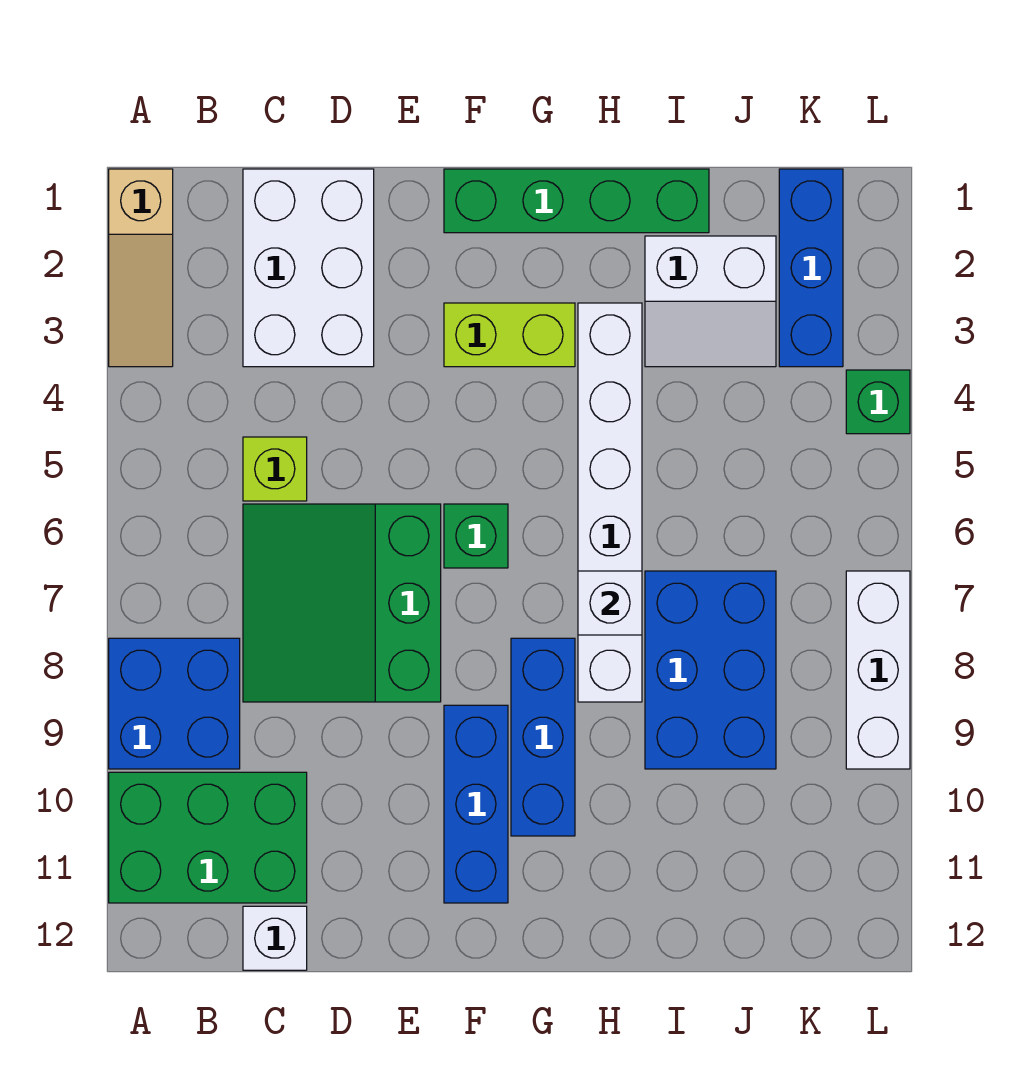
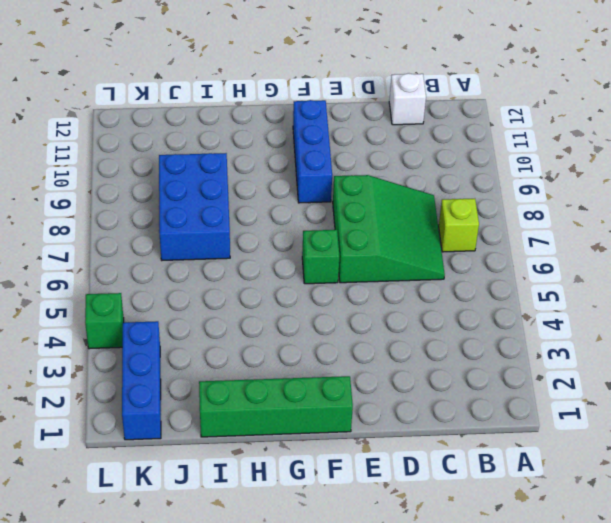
lime brick B7 level 1 -> lime brick C5 level 1
none -> tan slope A1:A3 level 1 top 1
none -> blue brick A8:B9 level 1
none -> green brick A10:C11 level 1

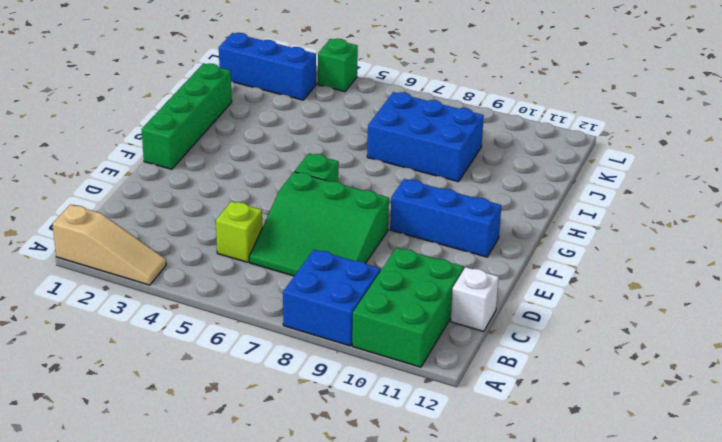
none -> white brick C1:D3 level 1
none -> lime brick F3:G3 level 1
none -> blue brick G8:G10 level 1

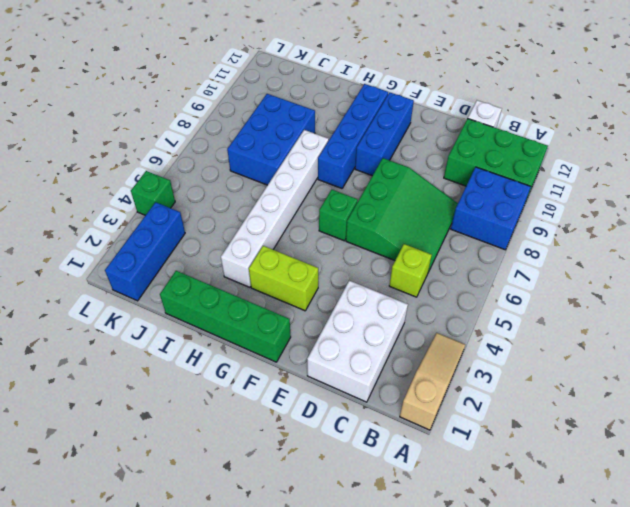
blue brick G8:G11 level 1 -> blue brick G8:G10 level 1
none -> white slope I2:J3 level 1 top 2
none -> white brick L7:L9 level 1
none -> white brick H7 level 2

